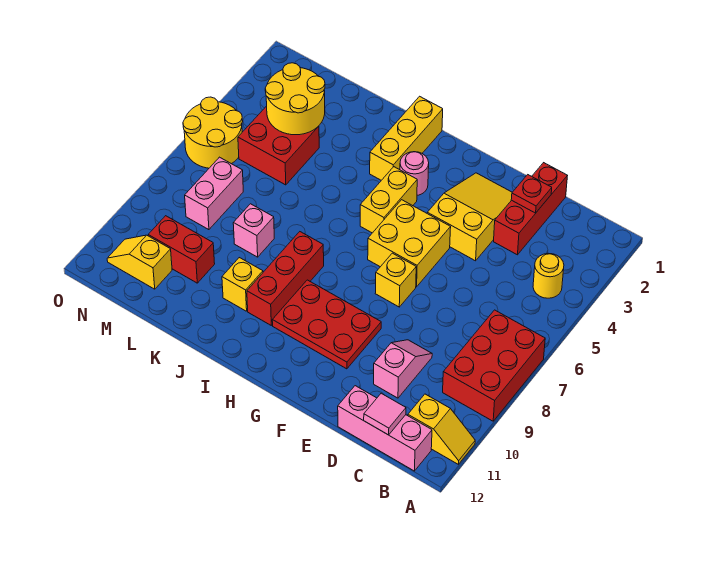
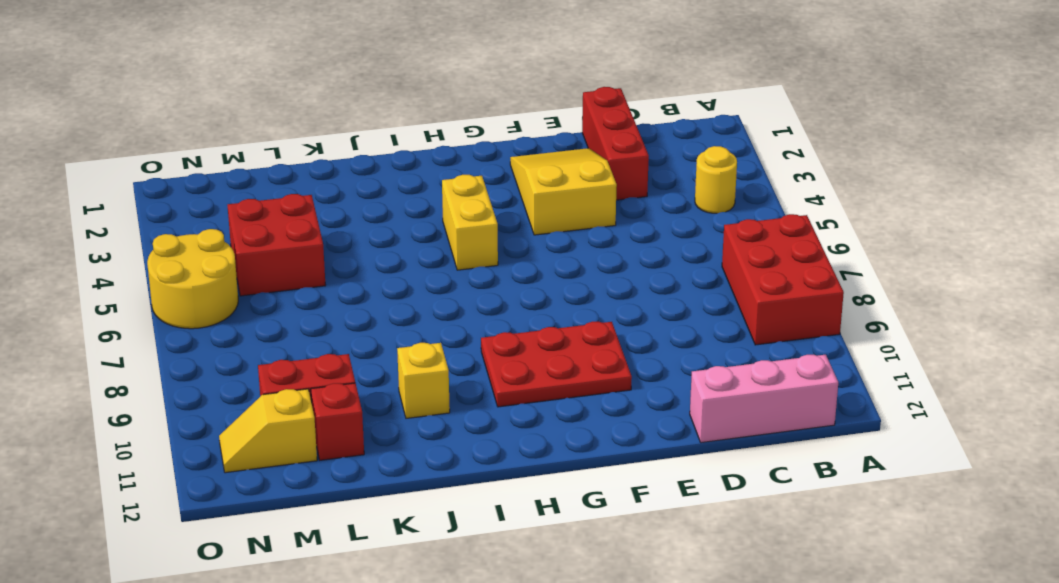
red brick L11 level 1 -> none
none -> yellow slope A11:B11 level 1 top B
none -> pink slope D9:D10 level 1 top 10
none -> yellow brick F5:G6 level 1

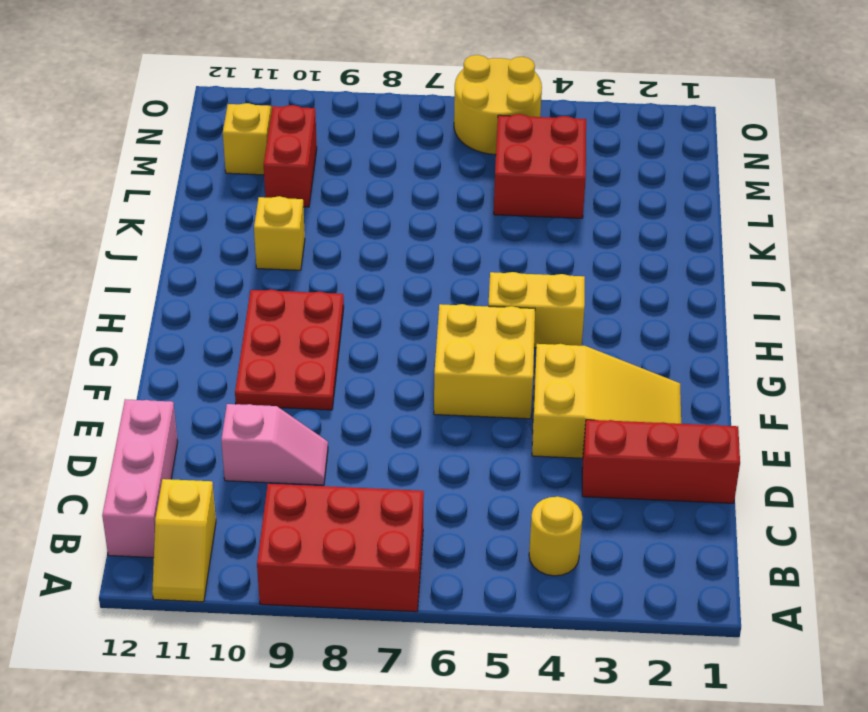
none -> yellow brick F7 level 1
none -> pink round brick H3 level 1
none -> yellow brick I1:I3 level 1

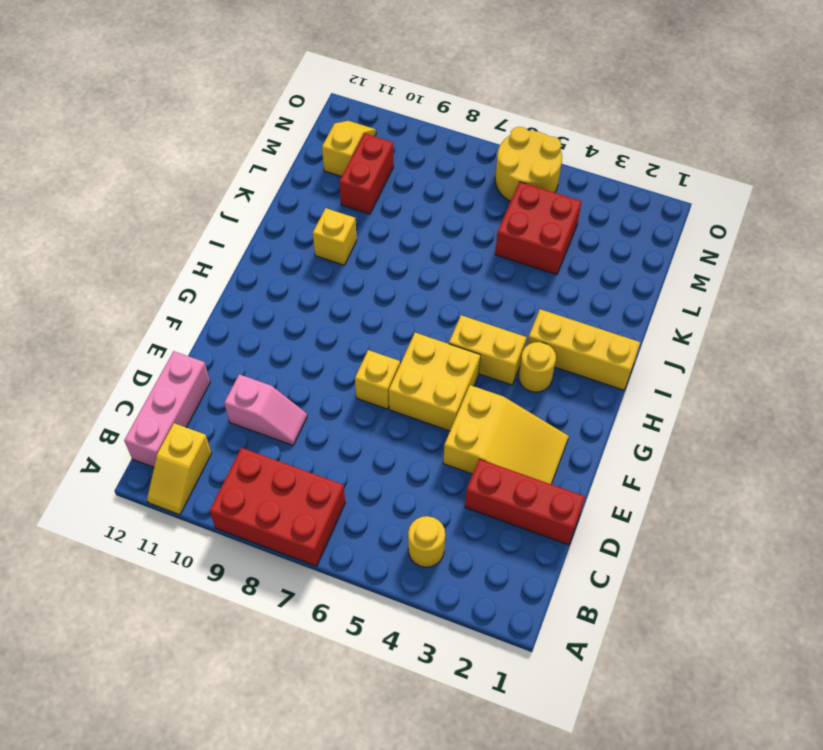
yellow round brick H3 level 1 -> pink round brick H3 level 1
none -> red plate F9:H10 level 1
none -> red brick I8:I10 level 1
none -> pink brick K8 level 1

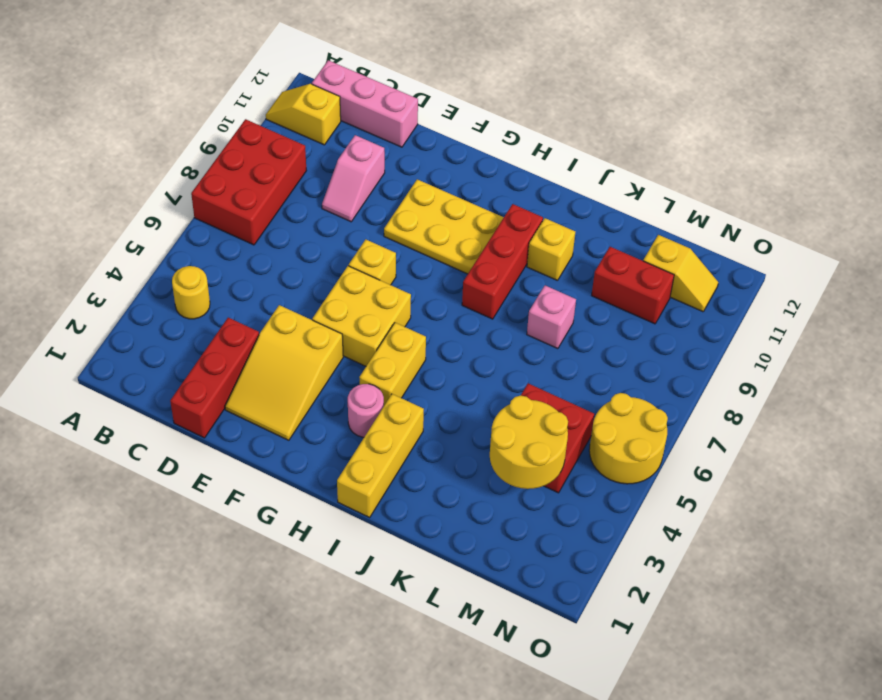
yellow plate F9:H10 level 1 -> red plate F9:H10 level 1
none -> pink brick M7:M8 level 1
none -> pink tile C12 level 2
none -> red plate D2 level 2

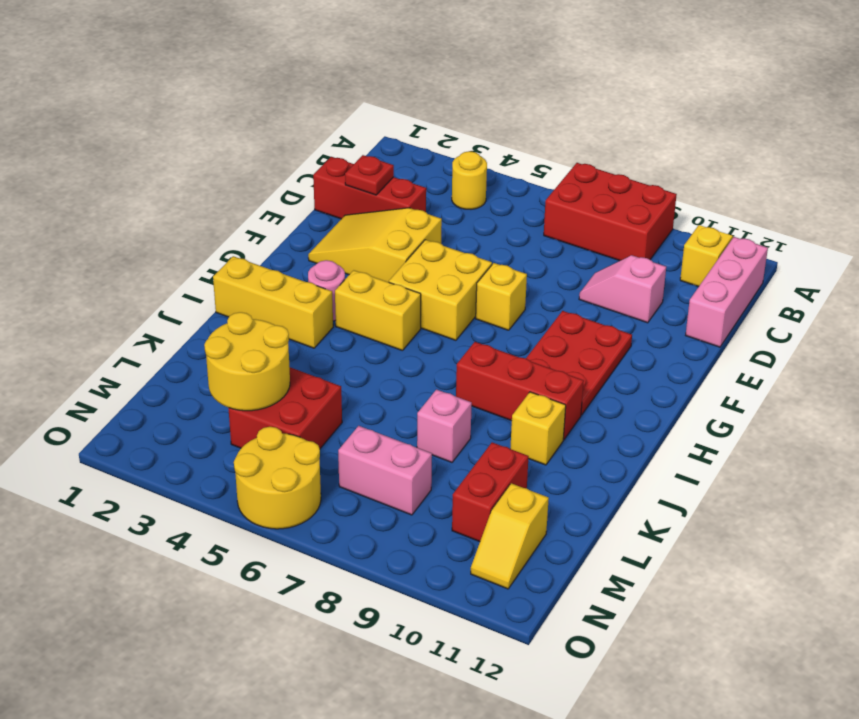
none -> pink tile C12 level 2

